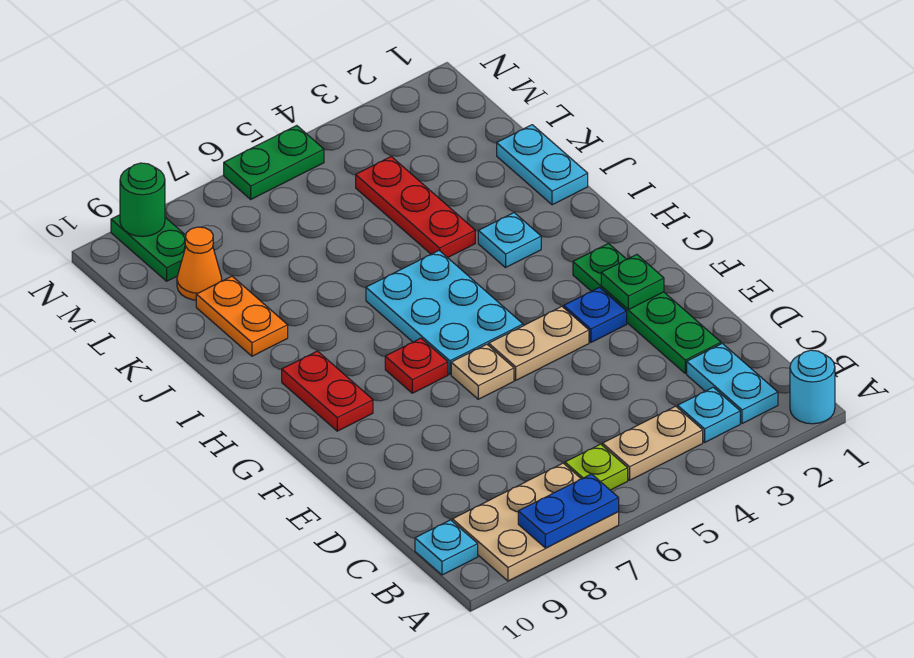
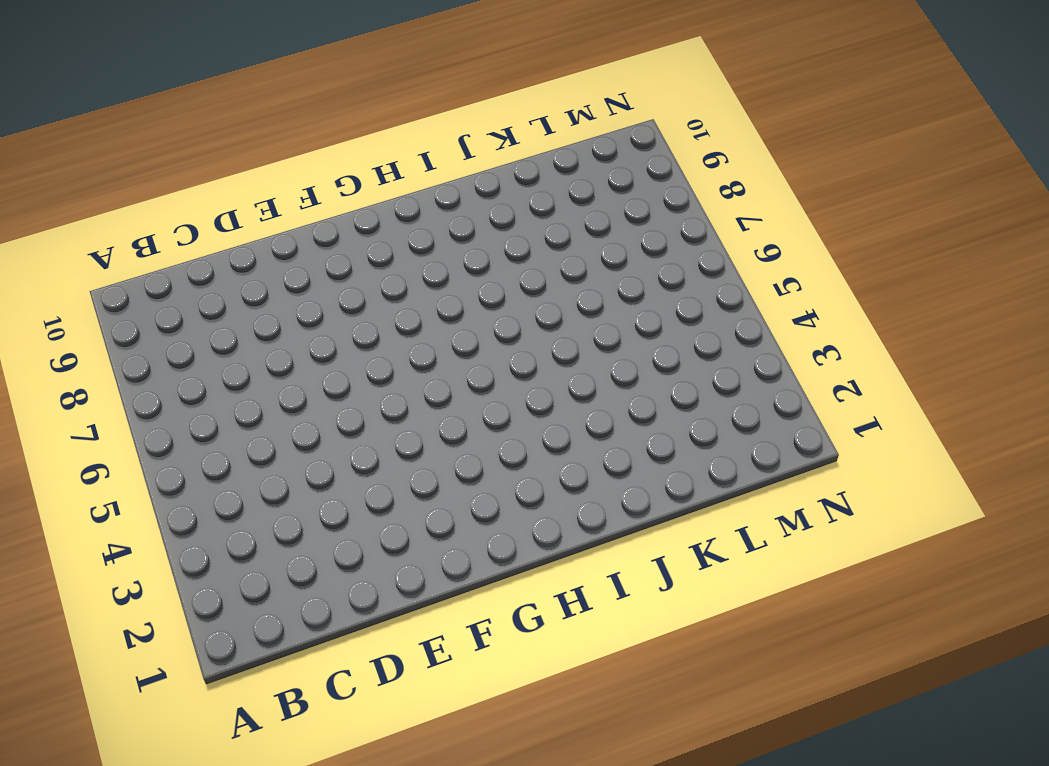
none -> cyan round brick A1 level 1
none -> tan plate A7:B9 level 1
none -> cyan plate B2:C2 level 1

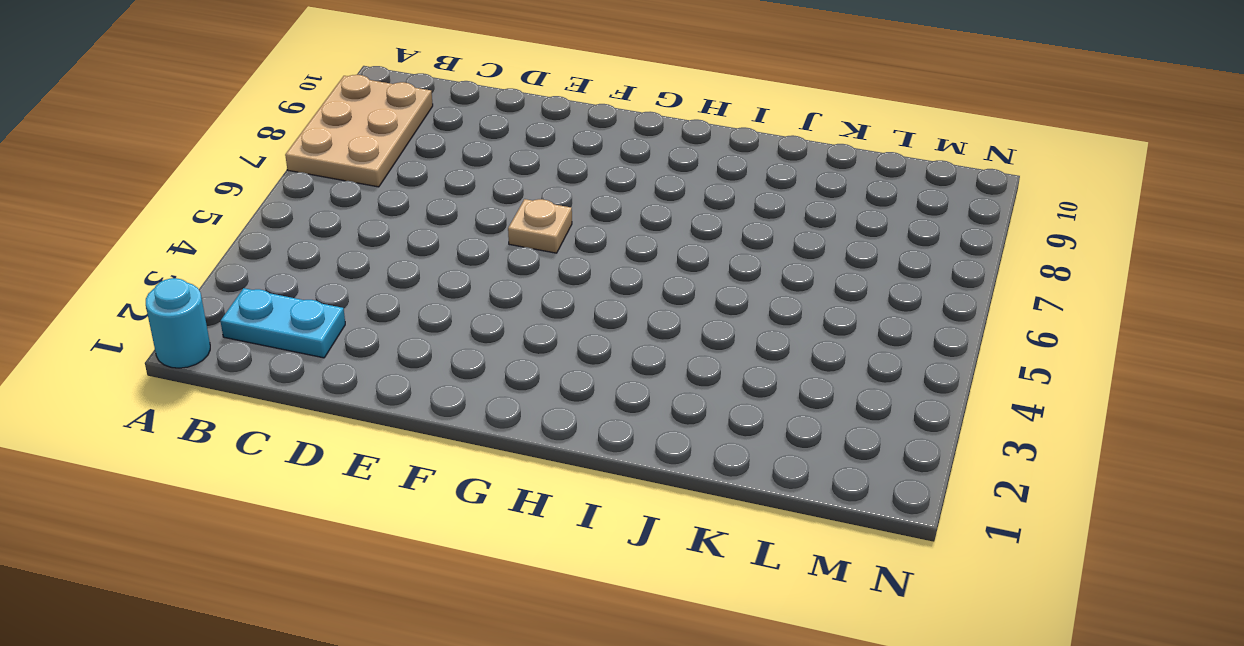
none -> cyan plate B3 level 1
none -> tan plate B4:B5 level 1
none -> lime plate B6 level 1

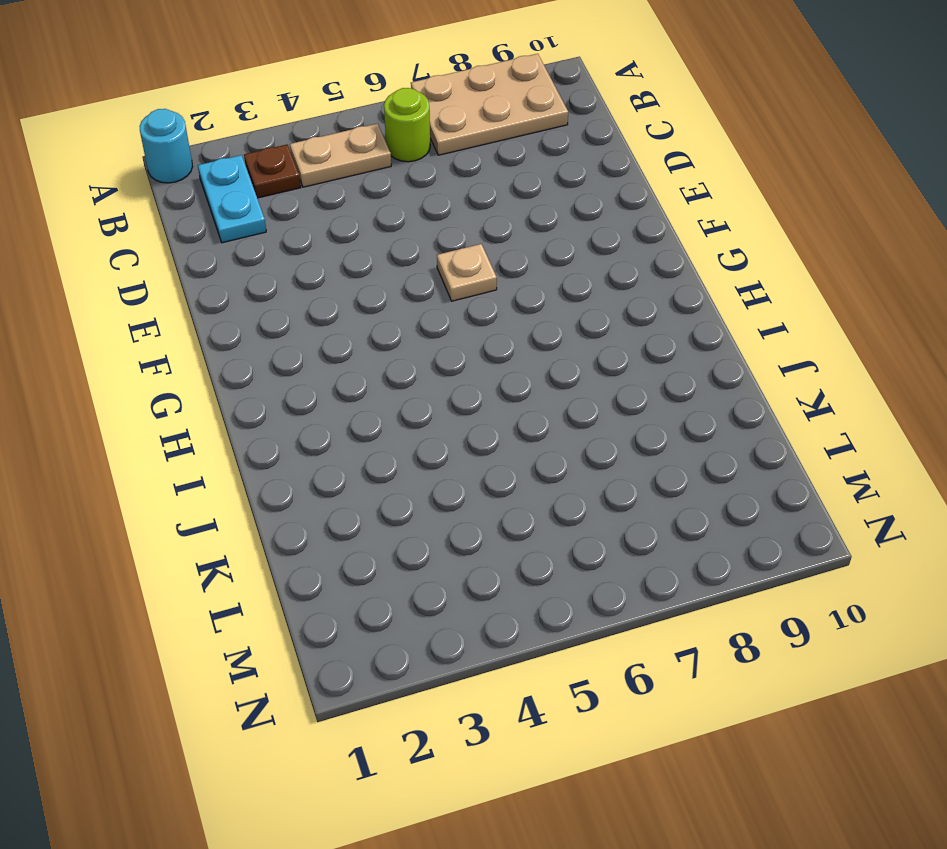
brown plate B3 level 1 -> cyan plate B3 level 1
lime round brick B6 level 1 -> lime plate B6 level 1
none -> cyan plate B10 level 1
none -> green plate D2:G2 level 1
none -> blue plate F3 level 1

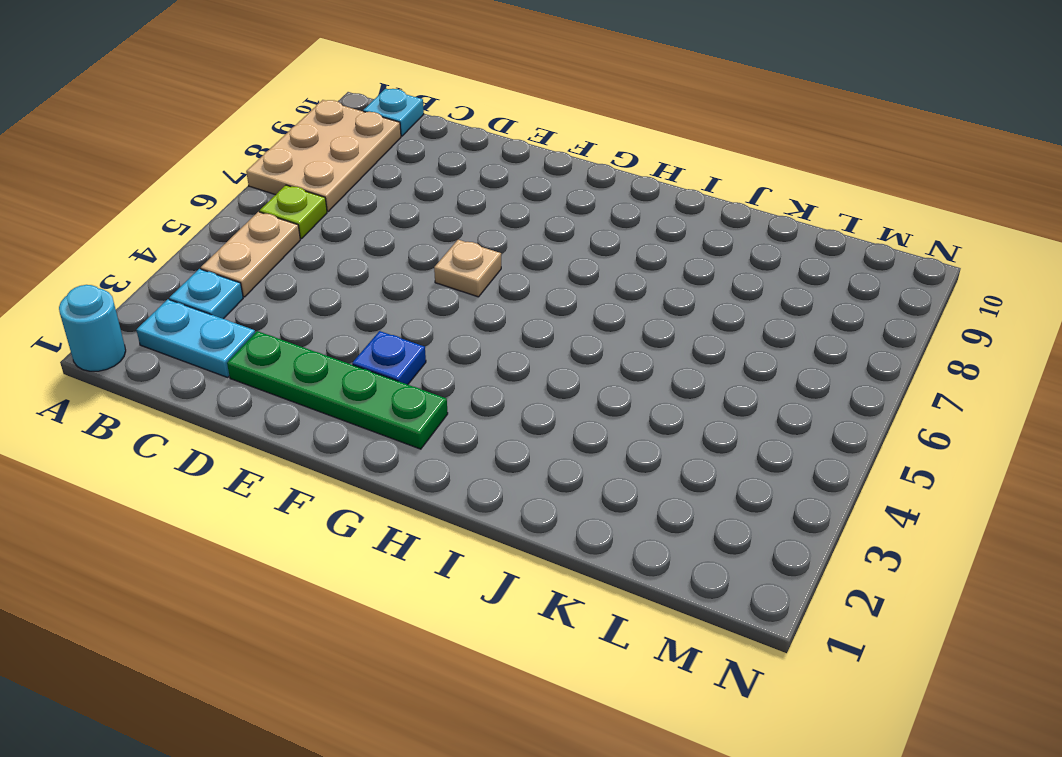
none -> tan plate F4:F5 level 1
none -> cyan plate G5:I6 level 1
none -> red plate G7 level 1

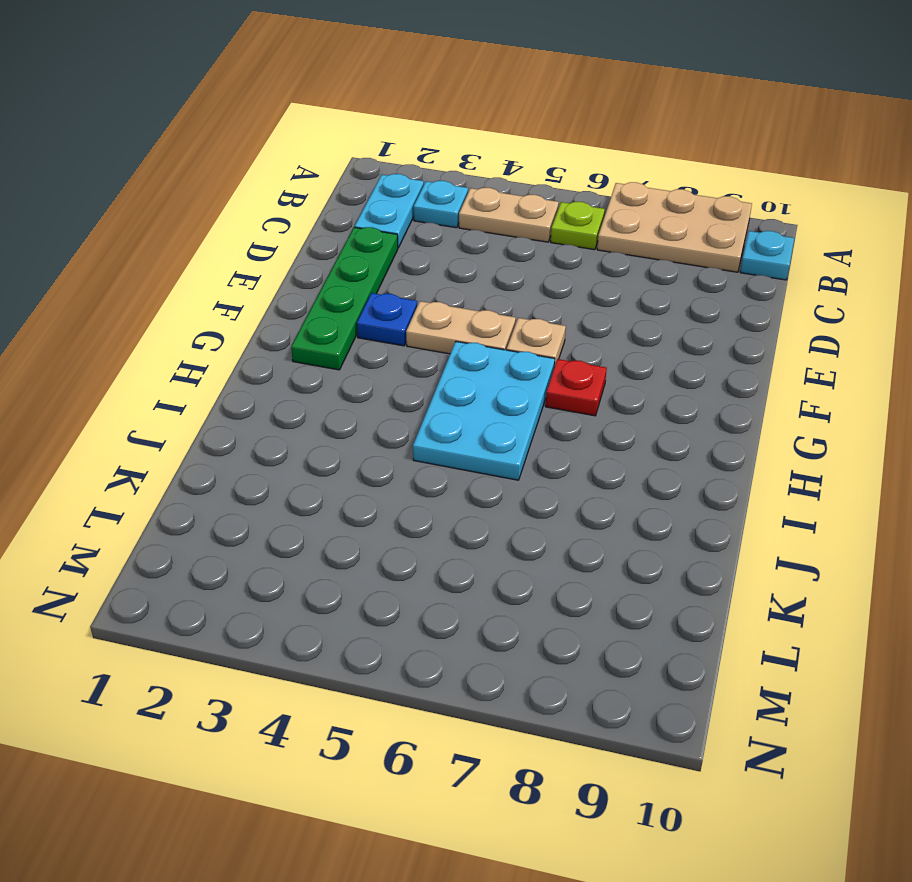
none -> cyan round brick A1 level 1
none -> red plate G9:H9 level 1
none -> cyan plate I3 level 1

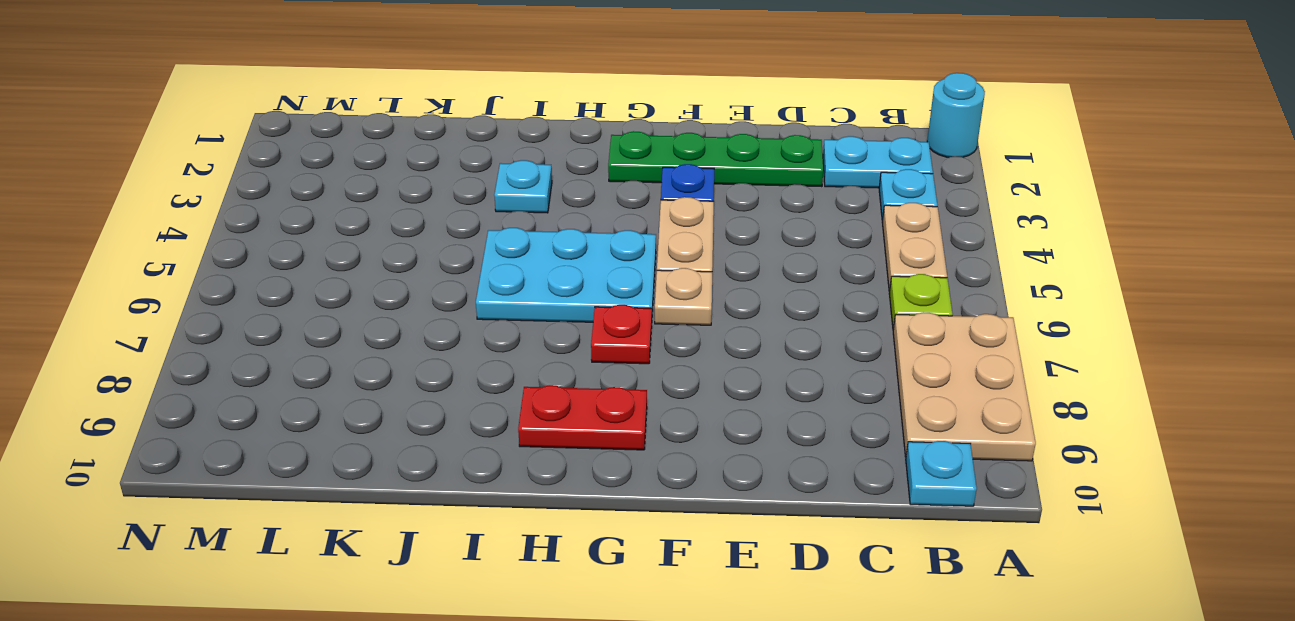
none -> cyan plate J1:K1 level 1
none -> red plate J4:L4 level 1
none -> orange plate J9:K9 level 1

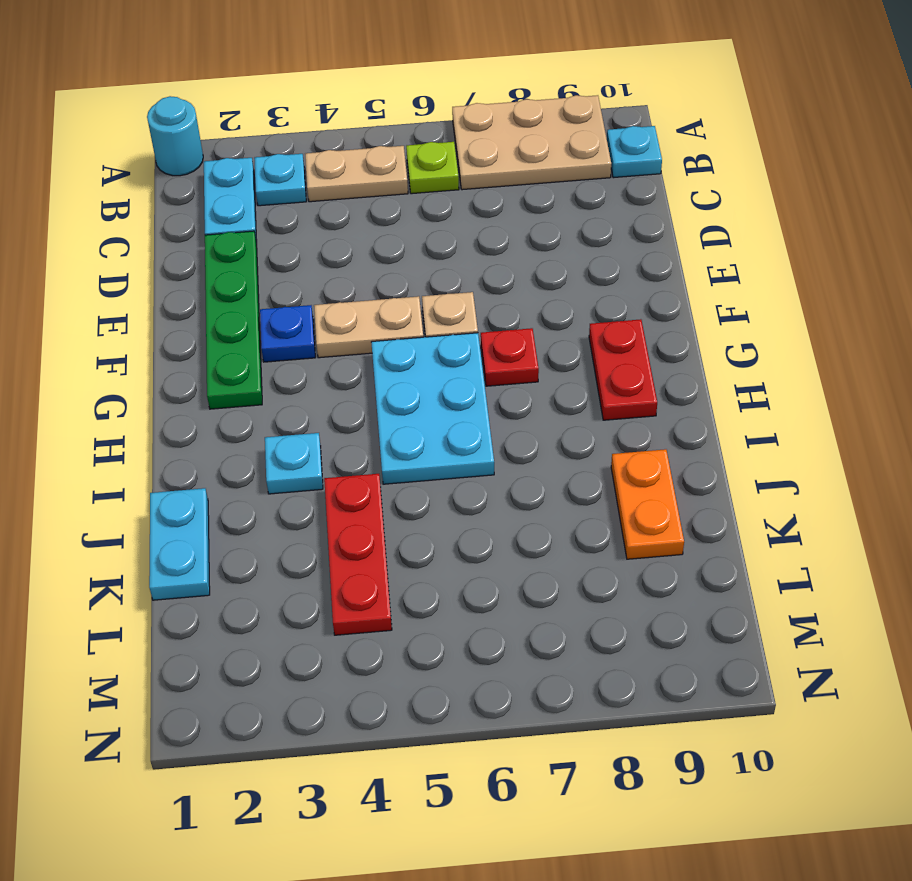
none -> orange cone L9 level 1
none -> green plate M9:N9 level 1
none -> green plate N5:N6 level 1

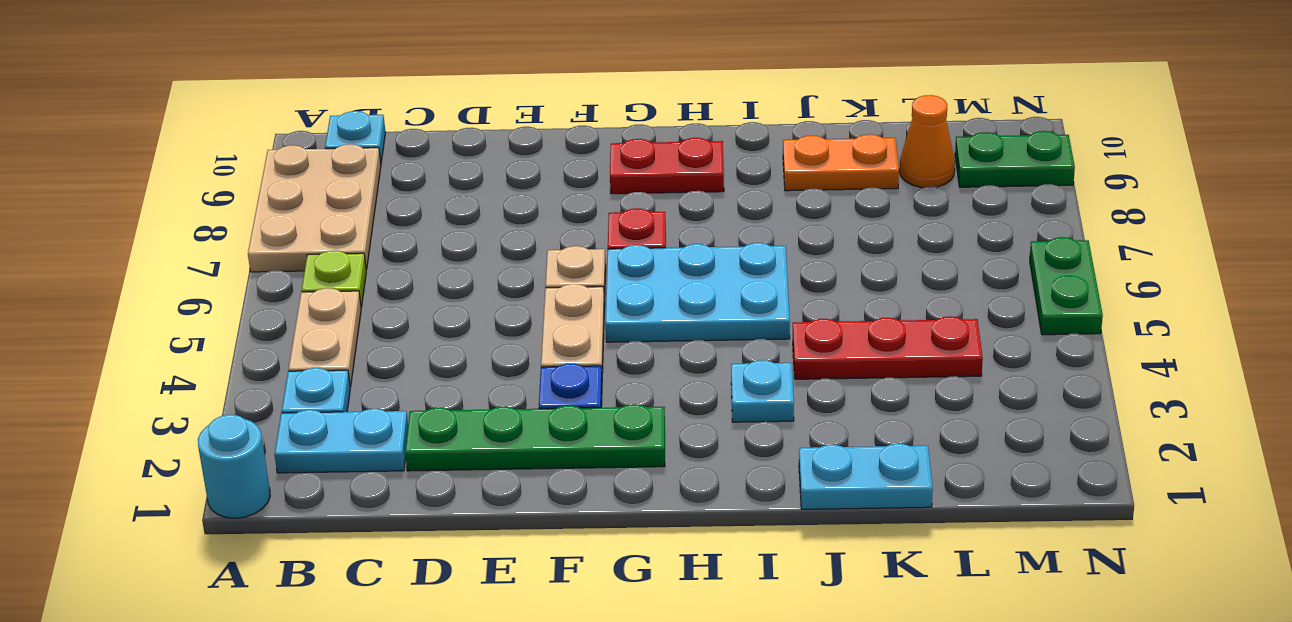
none -> blue plate A7:A8 level 2
none -> green plate F2 level 2
none -> green round brick N9 level 2

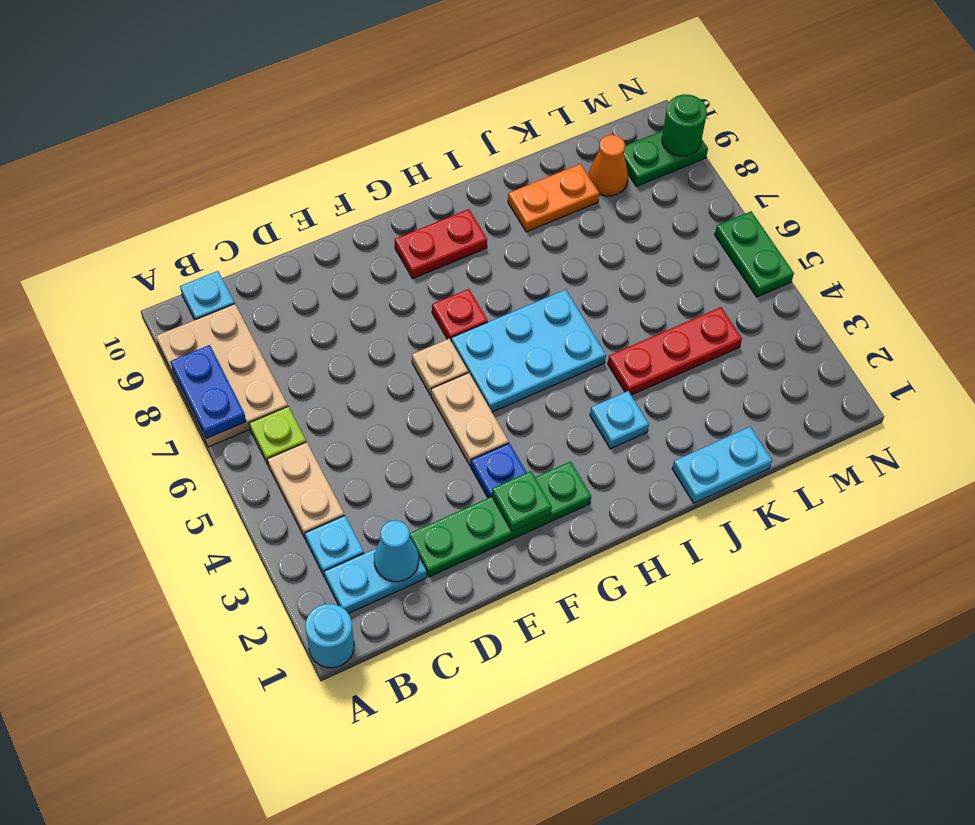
cyan cone C2 level 2 -> none

